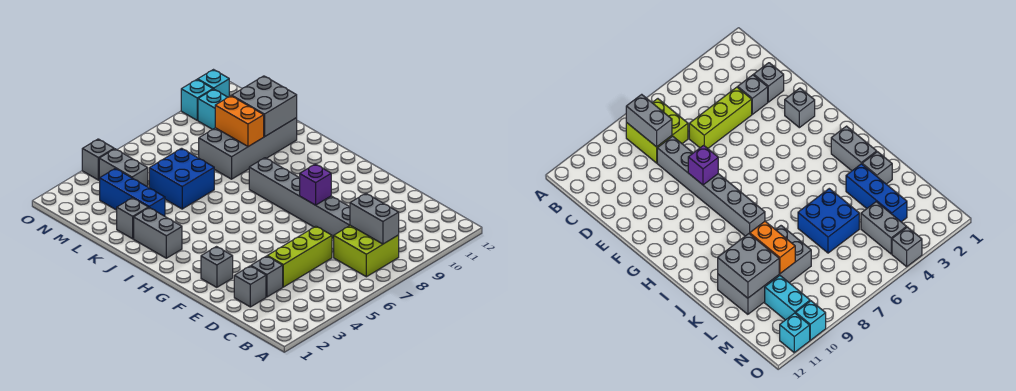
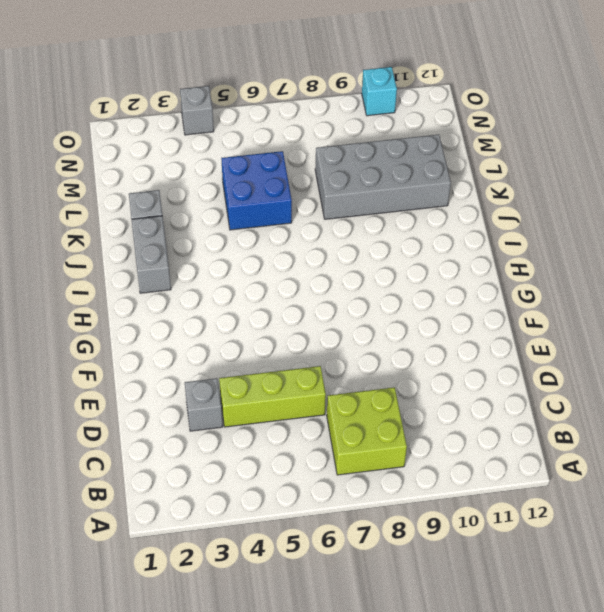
none -> grey brick D2 level 1
none -> grey brick D8:I8 level 1
none -> grey brick F2 level 1

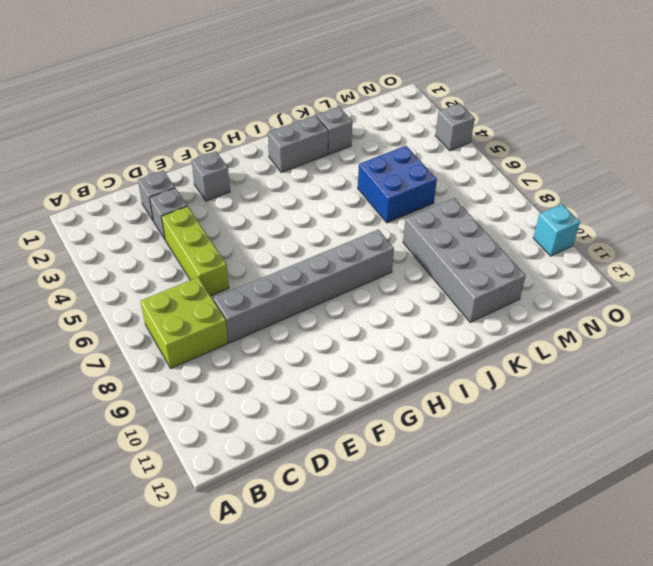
none -> blue brick K3:M3 level 1
none -> grey brick M4:N4 level 1
none -> cyan brick M10:N10 level 1

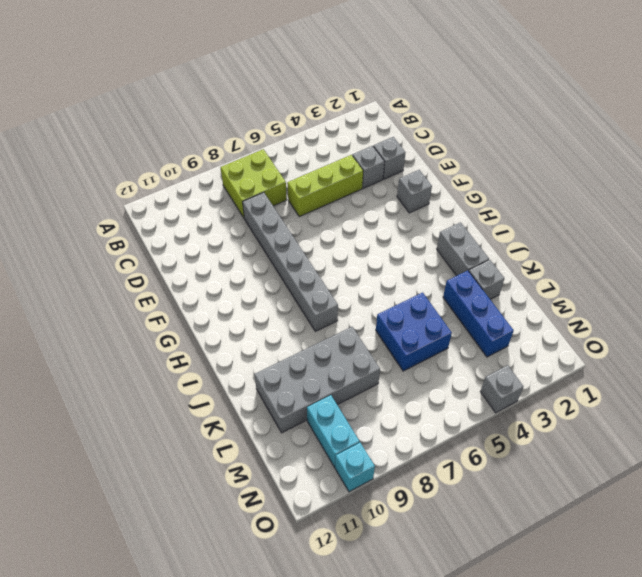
none -> grey brick M4:N4 level 1
none -> cyan brick O11 level 1
none -> grey brick B8:C8 level 2

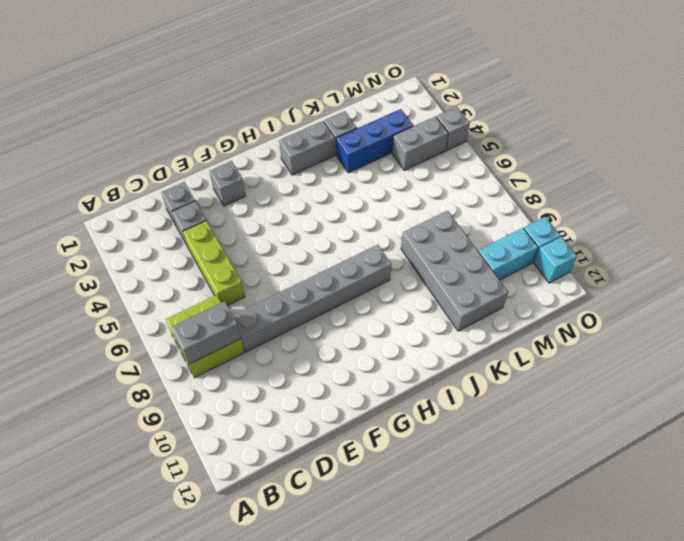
none -> blue brick K5:L6 level 1
none -> purple brick F8 level 2
none -> orange brick K9:L9 level 2

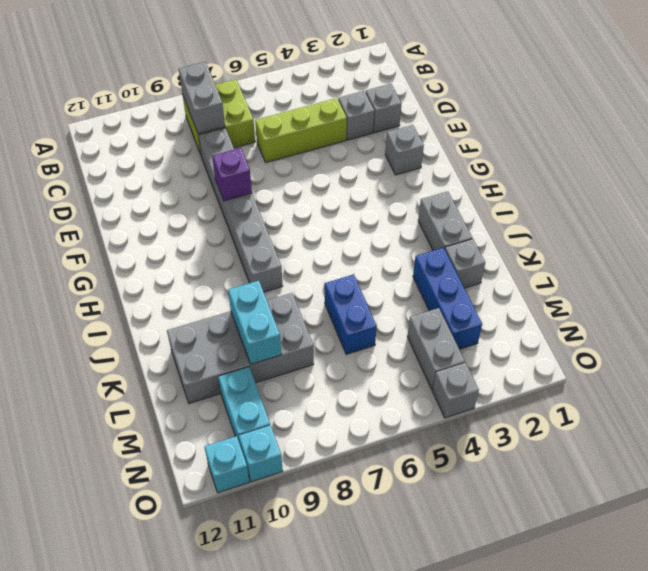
blue brick K6:L6 level 1 -> blue brick K5:L6 level 1
cyan brick K9:L9 level 2 -> orange brick K9:L9 level 2
none -> grey brick K10:L11 level 2

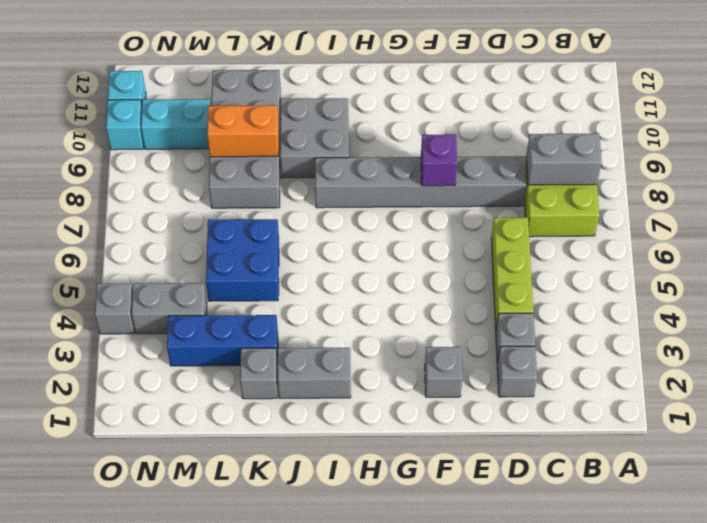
grey brick I9:J10 level 1 -> grey brick K10:L11 level 2

